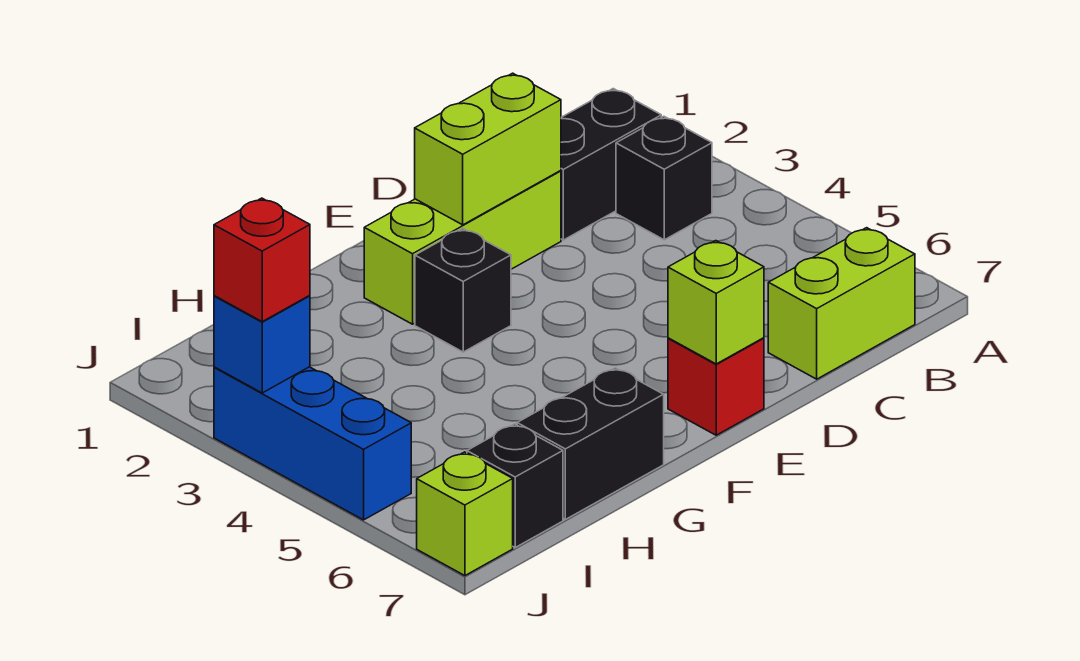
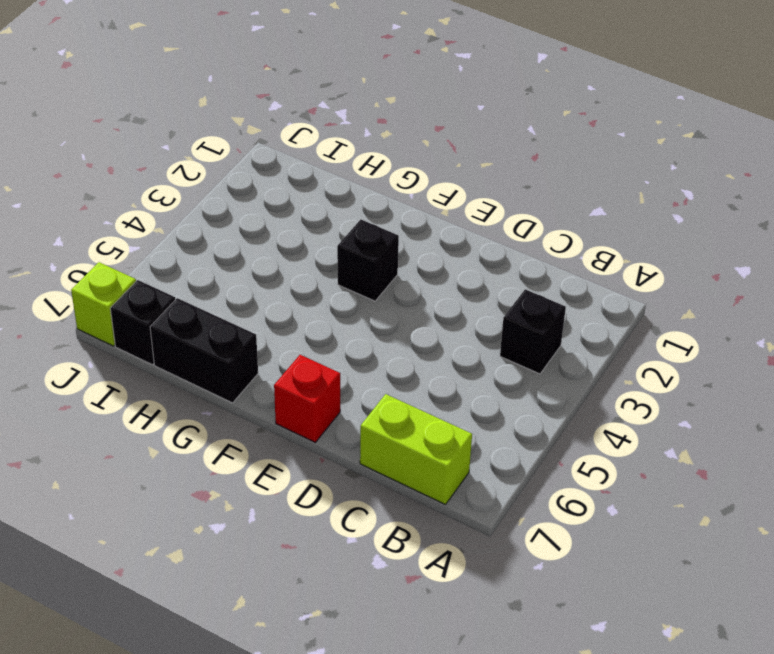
none -> black brick B2:C2 level 1
none -> lime brick D2:F2 level 1
none -> blue brick J3:J5 level 1

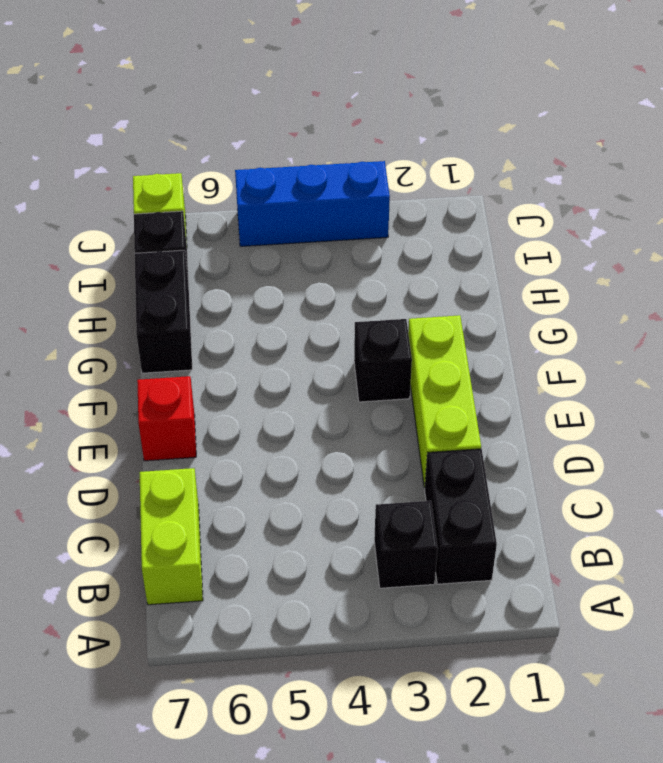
none -> lime brick D2:E2 level 2
none -> lime brick E7 level 2
none -> blue brick J3 level 2

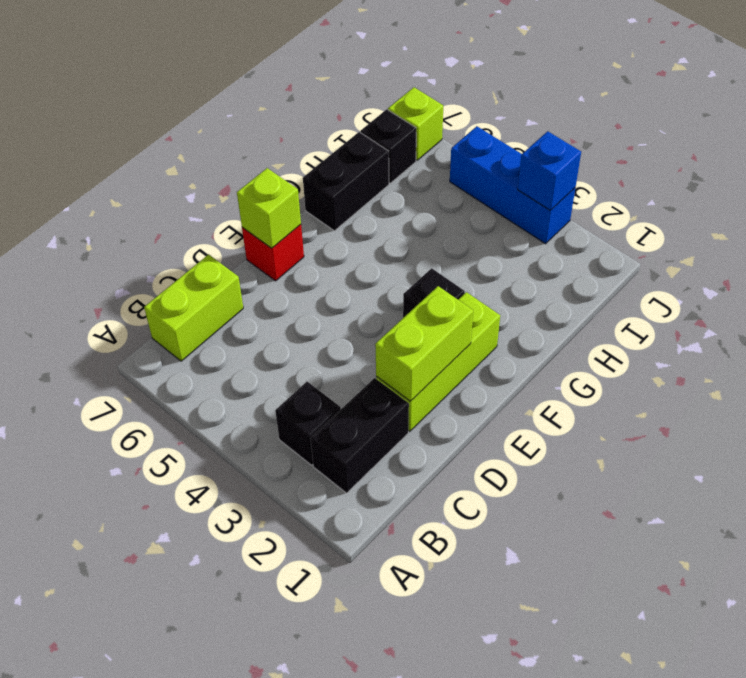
none -> red brick J3 level 3

